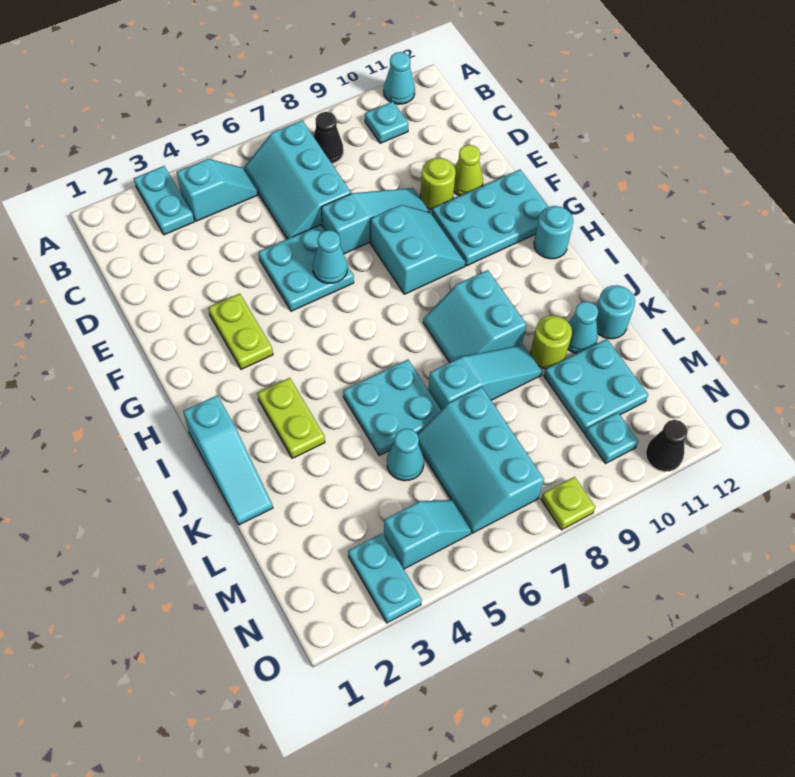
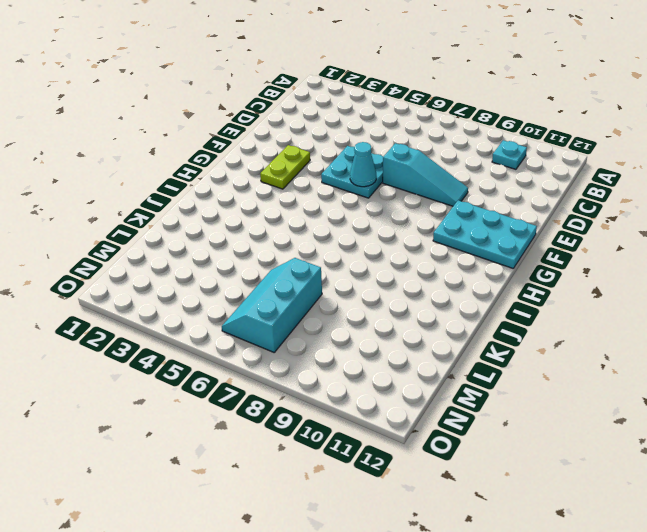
none -> cyan plate A3:B3 level 1
none -> cyan cone A11 level 1
none -> cyan slope B4:B5 level 1 top 4
none -> cyan slope B6:D7 level 1 top 7

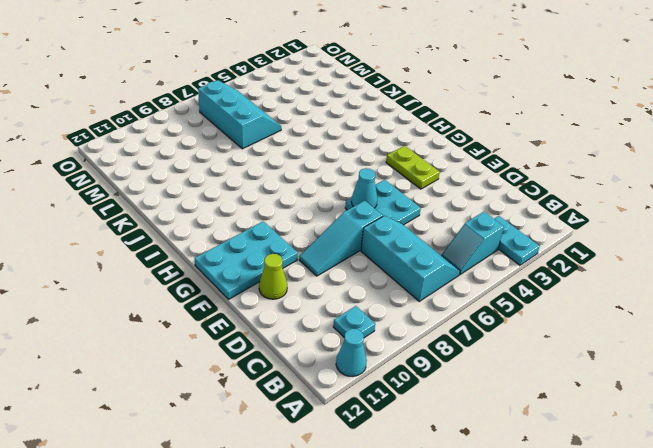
none -> black cone B8 level 1
none -> lime round brick E10 level 1
none -> cyan slope F8:G9 level 1 top 8
none -> cyan round brick H12 level 1

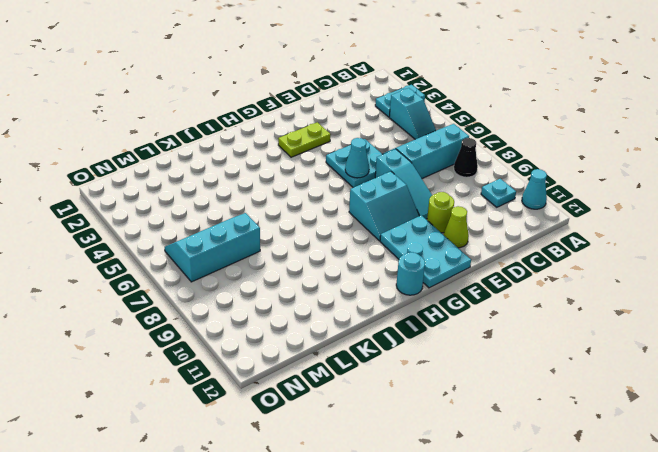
none -> cyan slope I1:K1 level 1 top I
none -> lime plate I3:J3 level 1
none -> cyan slope I8:J9 level 1 top 9
none -> cyan plate J5:K6 level 1

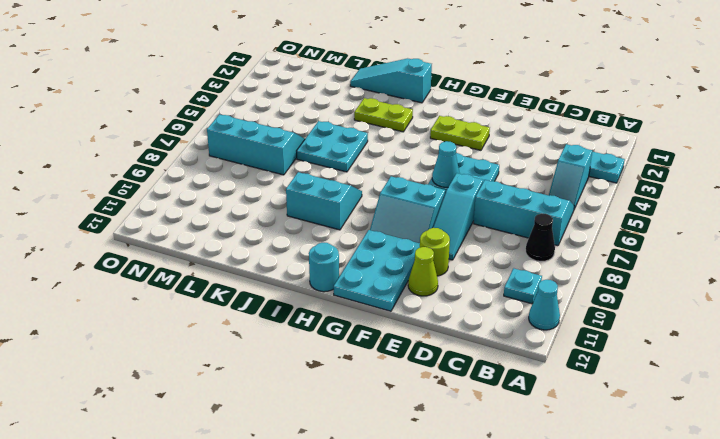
none -> cyan slope K7:K9 level 1 top 7
none -> lime round brick K10 level 1
none -> cyan cone K11 level 1
none -> cyan round brick K12 level 1

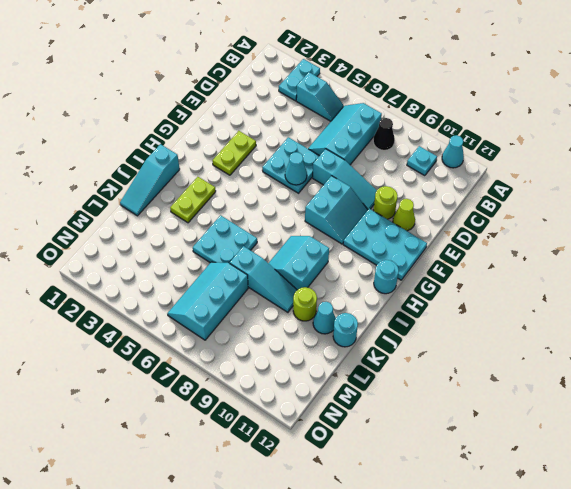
none -> cyan cone L5 level 1
none -> cyan plate L10:M11 level 1
none -> cyan plate N3:O3 level 1
none -> cyan slope N4:N5 level 1 top 4

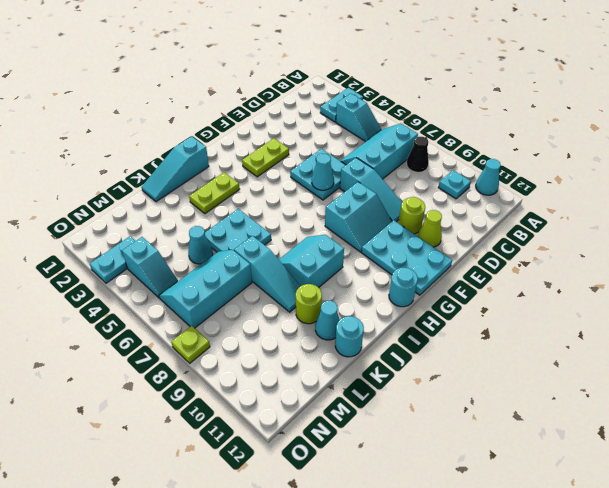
none -> cyan plate L10:M11 level 1
none -> cyan plate N10 level 1
none -> black cone O11 level 1

